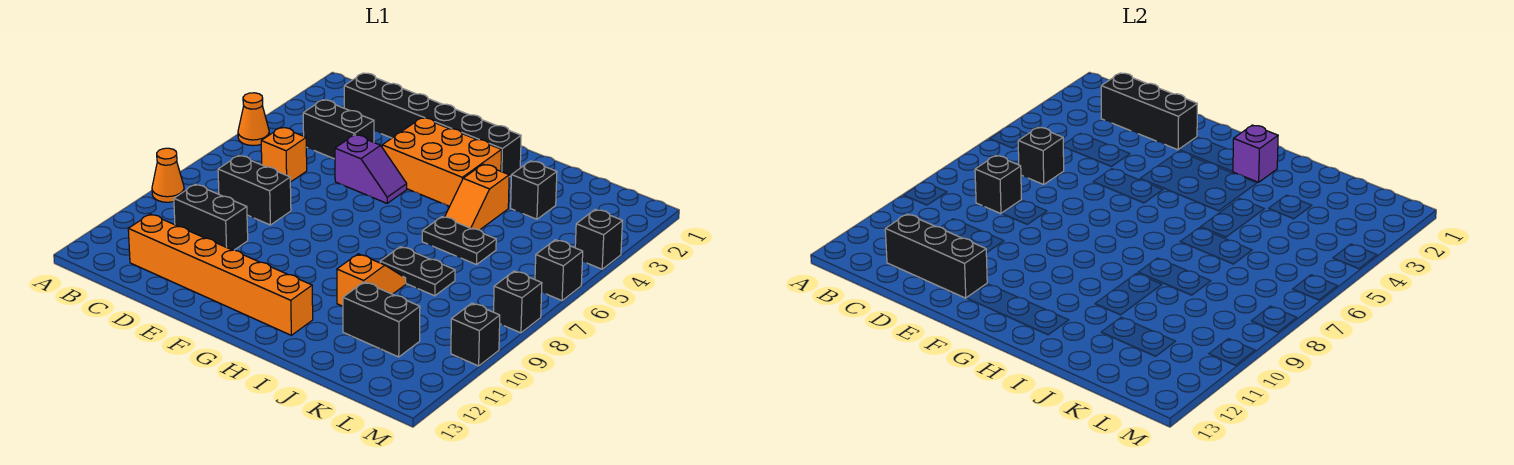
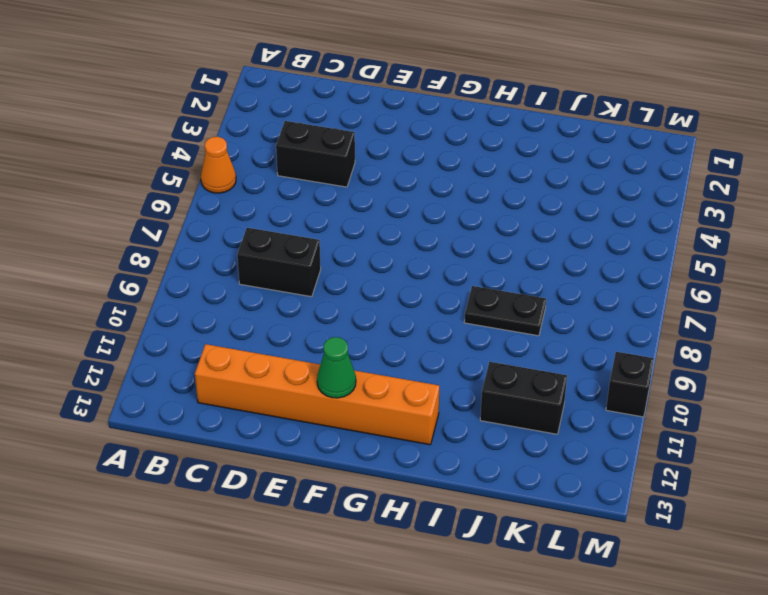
green cone F12 level 2 -> none
none -> orange cone A9 level 1
none -> black brick C2:H2 level 1
none -> orange brick C6 level 1

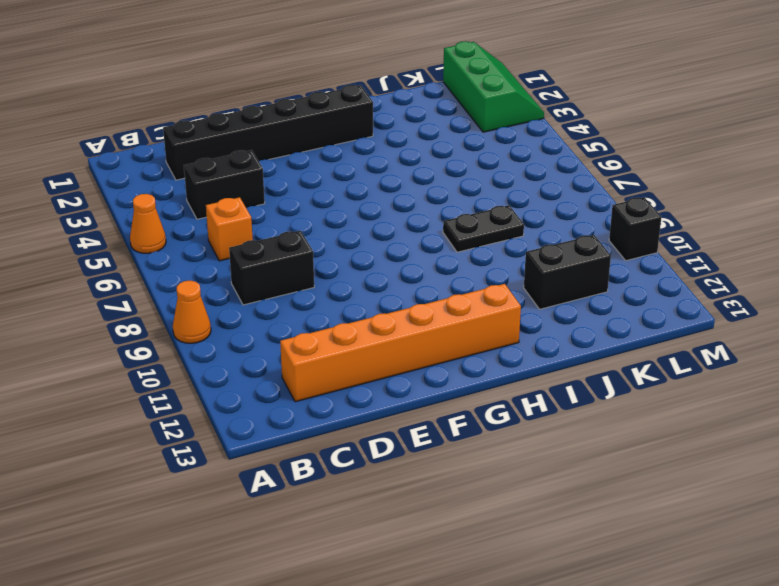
green slope L1:M3 level 1 top L -> none
none -> black brick C10:D10 level 1
none -> purple slope E5:F5 level 1 top E
none -> orange brick F3:H4 level 1

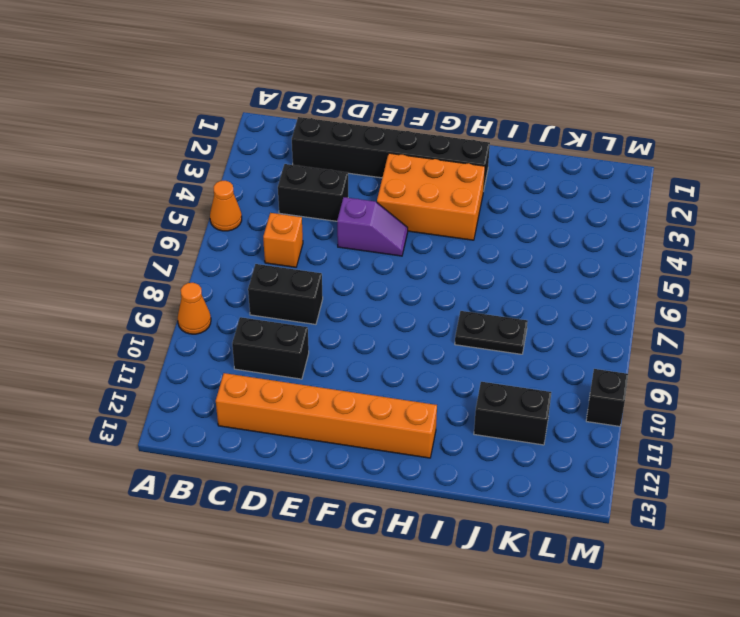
none -> orange slope I4:I5 level 1 top 4
none -> black plate I6:J6 level 1
none -> orange slope I9:I10 level 1 top 10

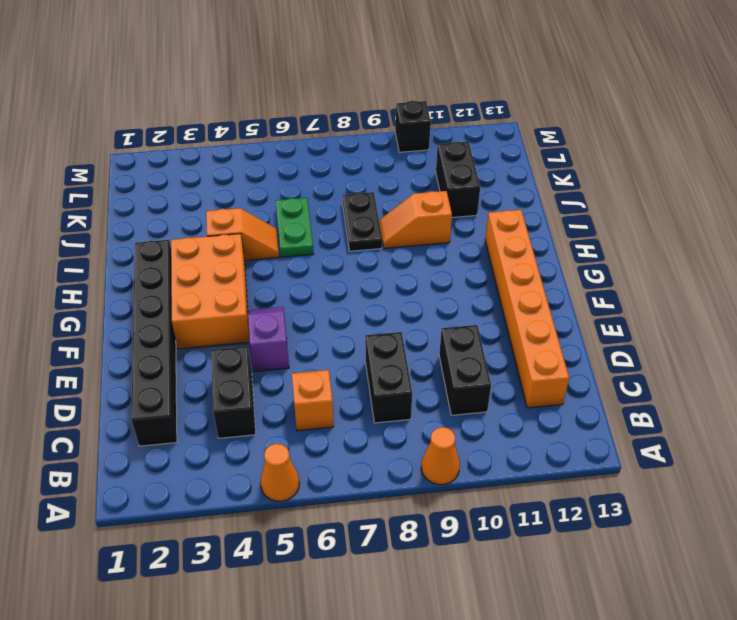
green plate I6:J6 level 1 -> black plate I6:J6 level 1
none -> black brick J3 level 1
none -> black brick M4 level 1
none -> black brick M6 level 1

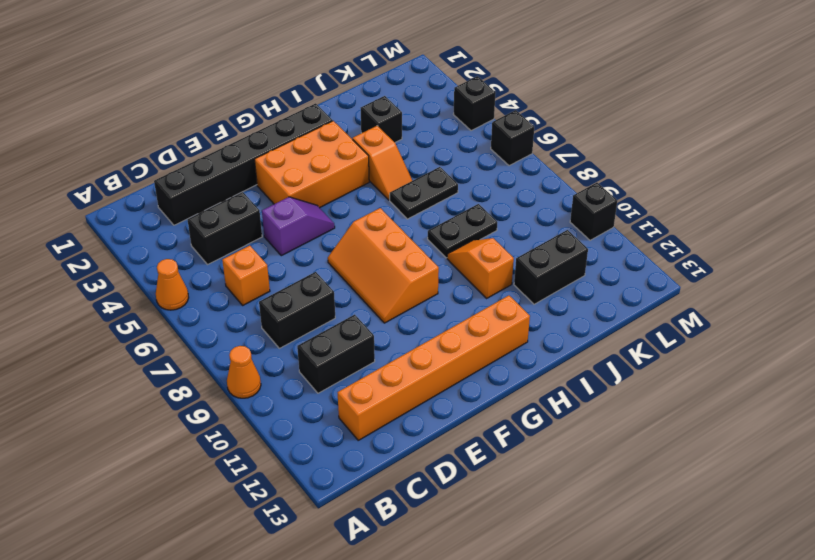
orange slope F7:G9 level 1 top G -> none
none -> black brick M8 level 1
none -> black brick C2:E2 level 2
none -> black brick C6 level 2

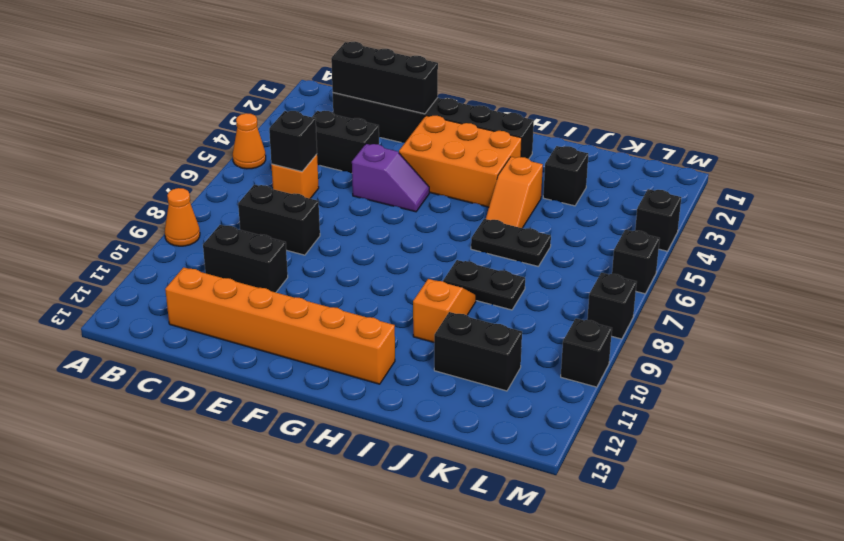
none -> black brick C8 level 2
none -> black brick C12:E12 level 2
none -> purple brick H2 level 2

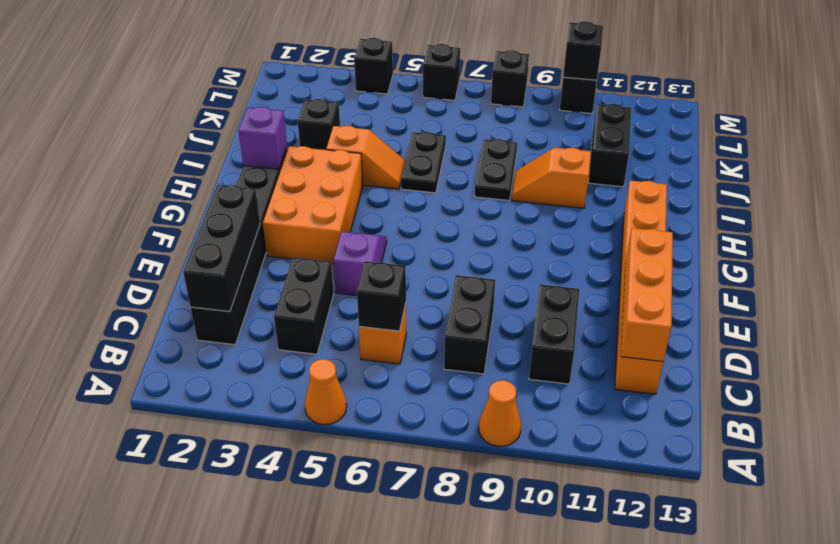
orange brick C12:E12 level 2 -> black brick C12:E12 level 2
black brick M10 level 2 -> black brick C8 level 2

